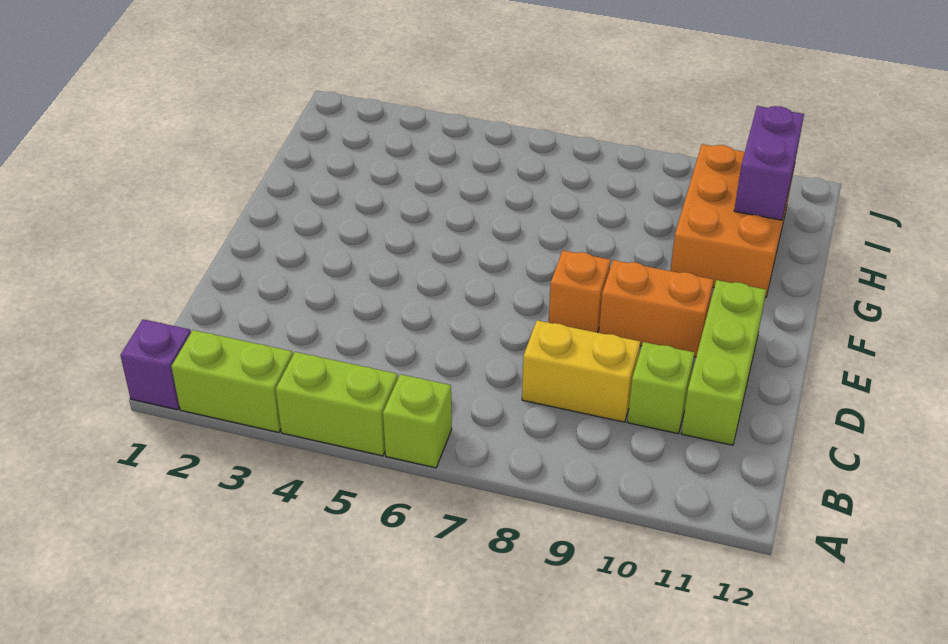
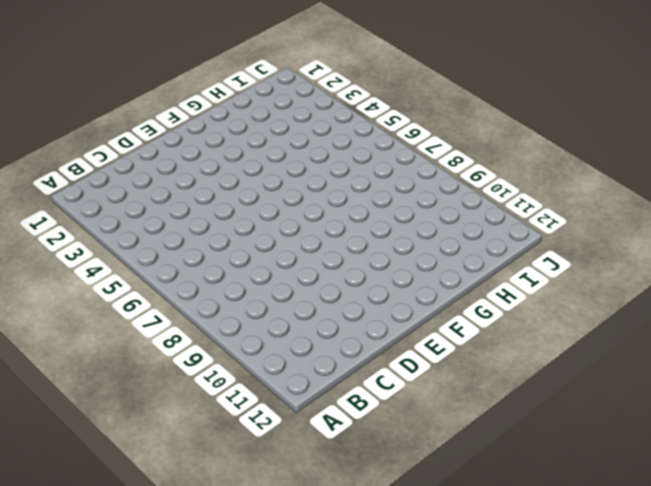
none -> purple brick A1 level 1
none -> lime brick A2:A3 level 1

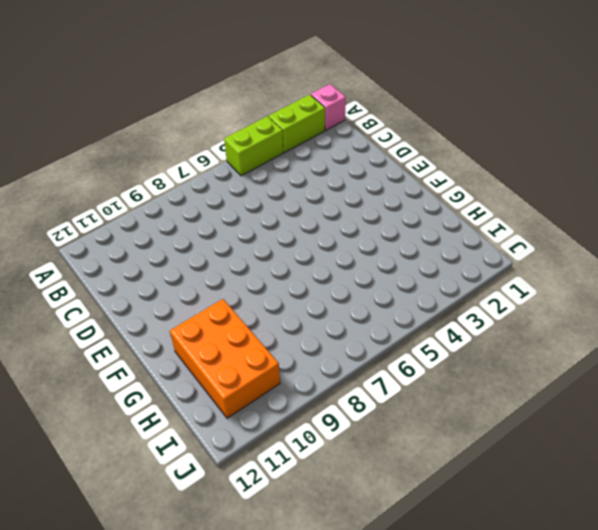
pink brick A1 level 1 -> purple brick A1 level 1
none -> lime brick A6 level 1
none -> yellow brick C8:C9 level 1

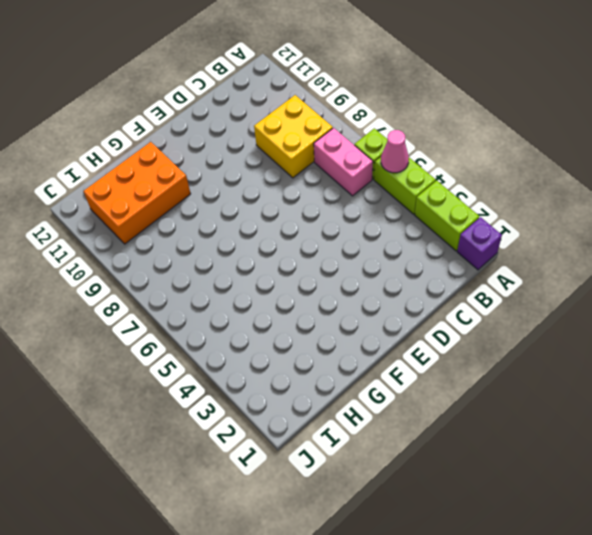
pink cone A5 level 2 -> none
pink brick B6:B7 level 1 -> none
yellow brick B8:C9 level 1 -> yellow brick C8:C9 level 1
none -> lime brick C10 level 1
none -> lime brick C11:E11 level 1

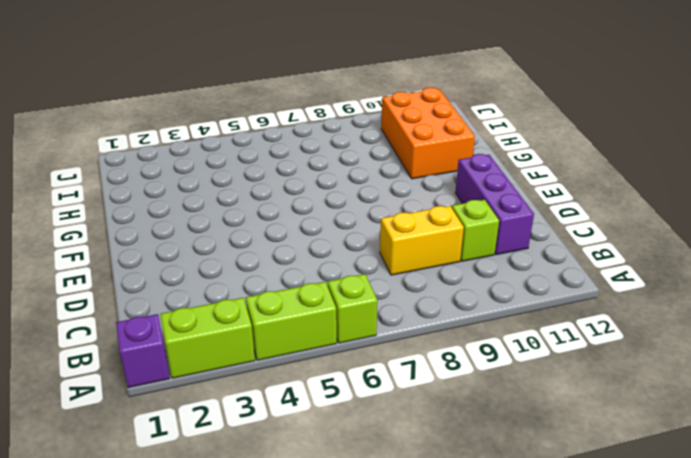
purple brick C11:E11 level 1 -> lime brick C11:E11 level 1
none -> orange brick E8 level 1
none -> orange brick E9:E10 level 1

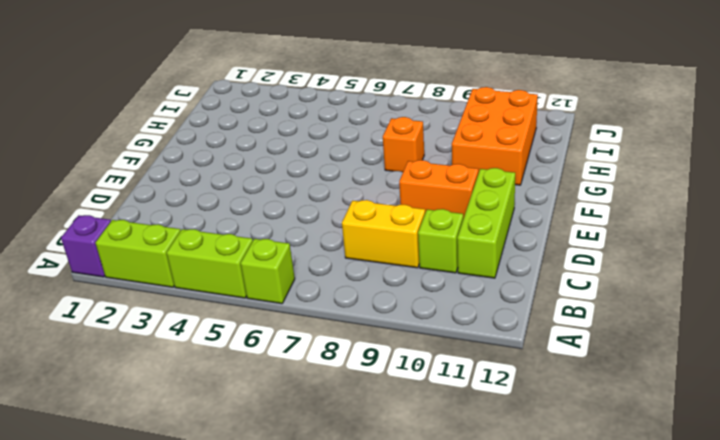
orange brick G8 level 1 -> orange brick E8 level 1
none -> purple brick H11:I11 level 2

